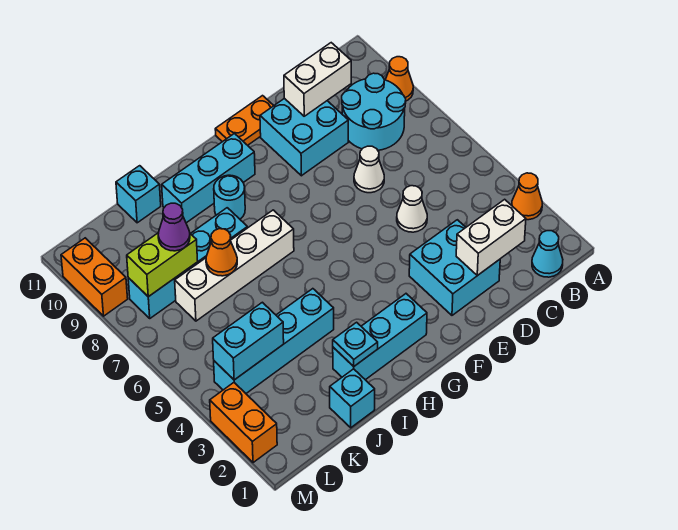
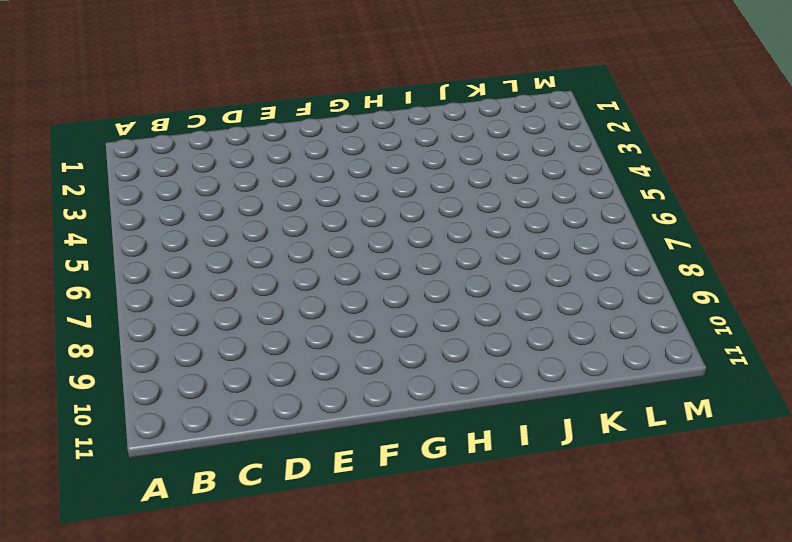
none -> orange cone A3 level 1
none -> orange cone A9 level 1
none -> cyan cone B1 level 1

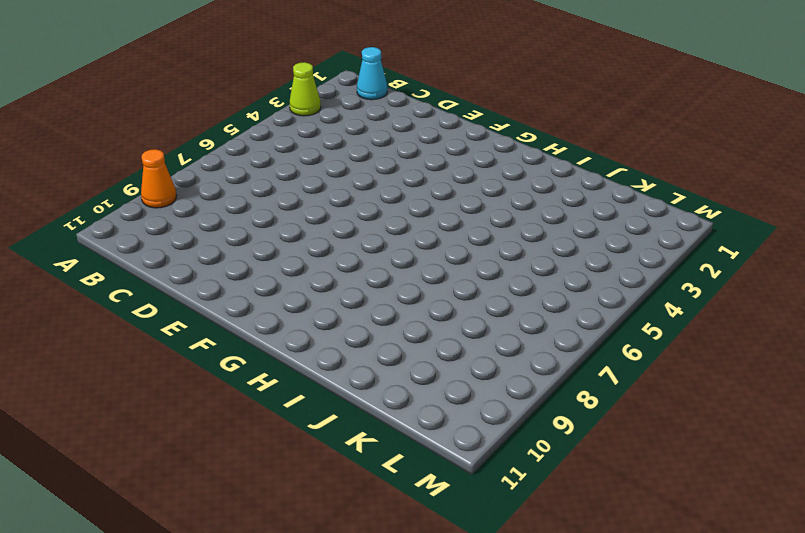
lime cone A3 level 1 -> orange cone A3 level 1
none -> cyan round brick B8:C9 level 1
none -> cyan brick D2:E3 level 1
none -> white cone D5 level 1

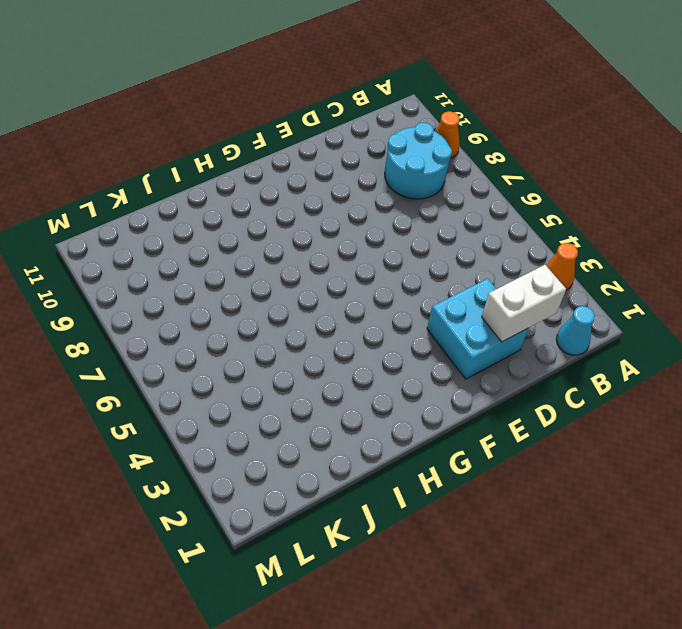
none -> white cone D5 level 1
none -> white cone D7 level 1
none -> cyan brick D9:E10 level 1

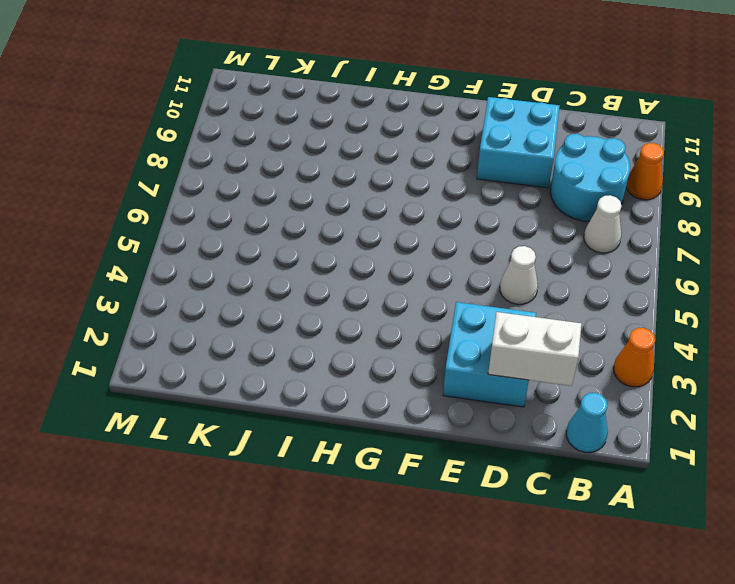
white cone B7 level 1 -> white cone D7 level 1
none -> orange plate E11:F11 level 1
none -> cyan brick G2:I2 level 1
none -> cyan brick G10:I10 level 1

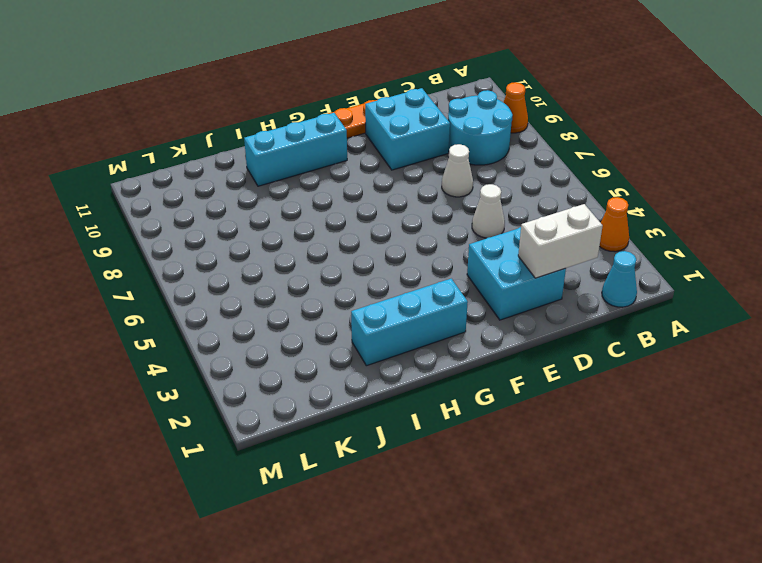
none -> white brick H7:K7 level 1
none -> cyan round brick H9 level 1
none -> cyan brick I4:L4 level 1

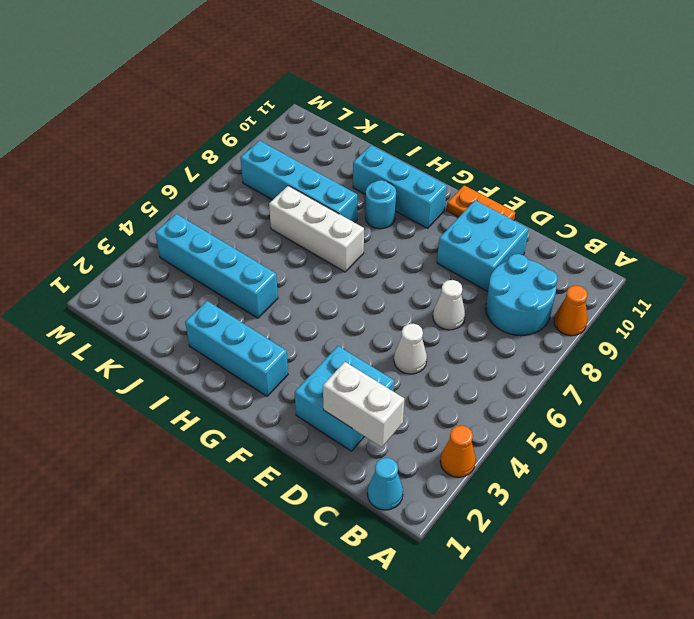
white brick H7:J7 level 1 -> white brick H7:K7 level 1
none -> cyan brick J1 level 1
none -> cyan brick J11 level 1
none -> orange brick M2:M3 level 1

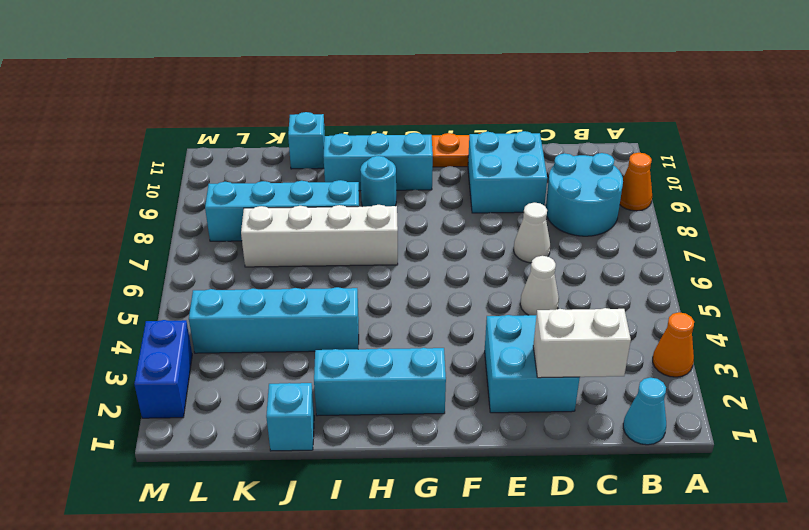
blue brick M2:M3 level 1 -> orange brick M2:M3 level 1
none -> orange brick M9:M10 level 1
none -> white brick C10:D10 level 2
none -> cyan plate I2 level 2

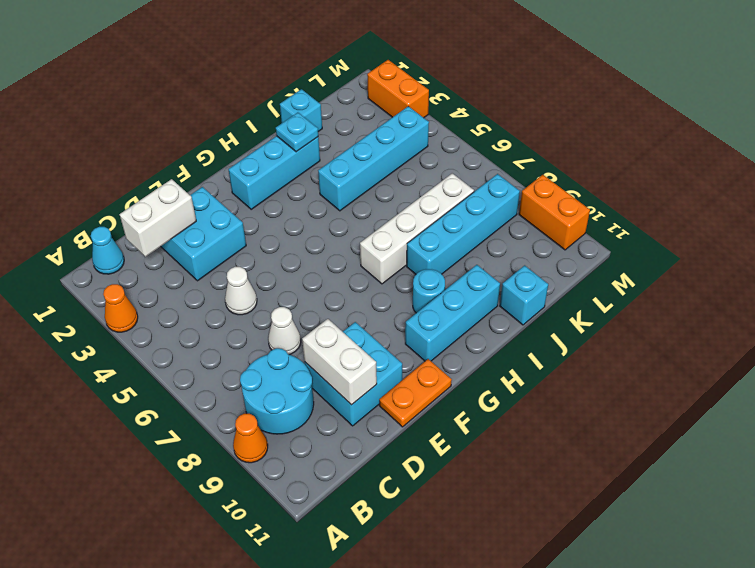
white brick D9:D10 level 2 -> white brick C10:D10 level 2
none -> orange cone J7 level 2
none -> cyan brick K4:L4 level 2
none -> lime brick K8:L8 level 2

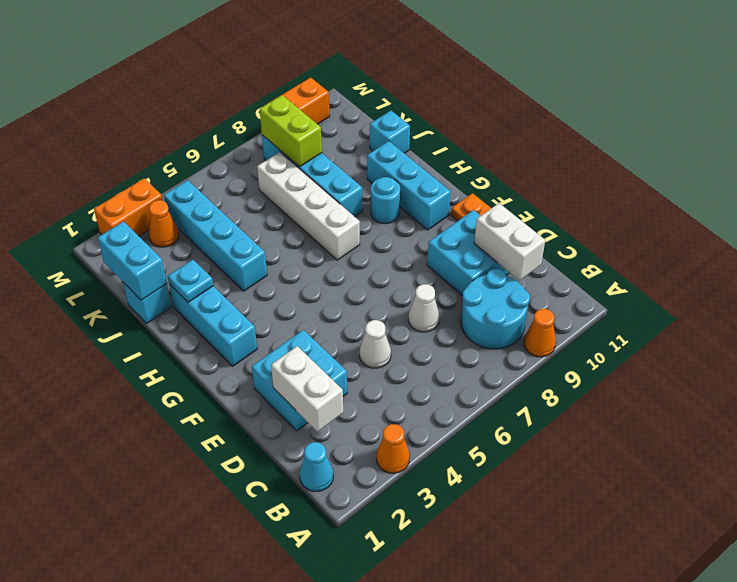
cyan brick J1:K1 level 2 -> cyan brick K4:L4 level 2
orange cone L3 level 1 -> orange cone J7 level 2
none -> purple cone K8 level 3

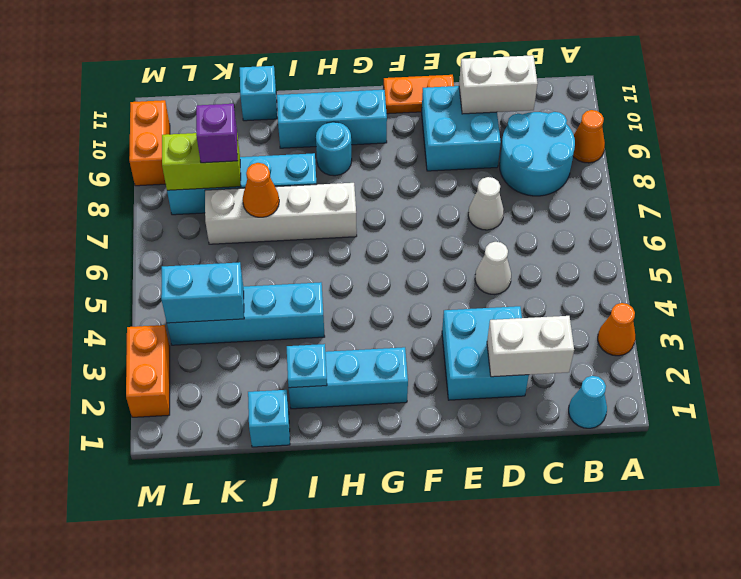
purple brick K8 level 3 -> purple cone K8 level 3

